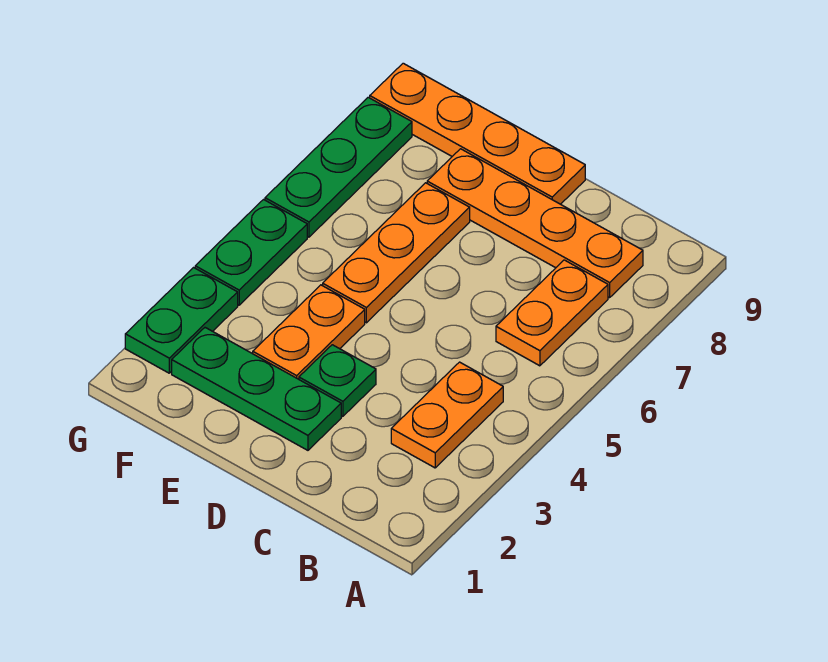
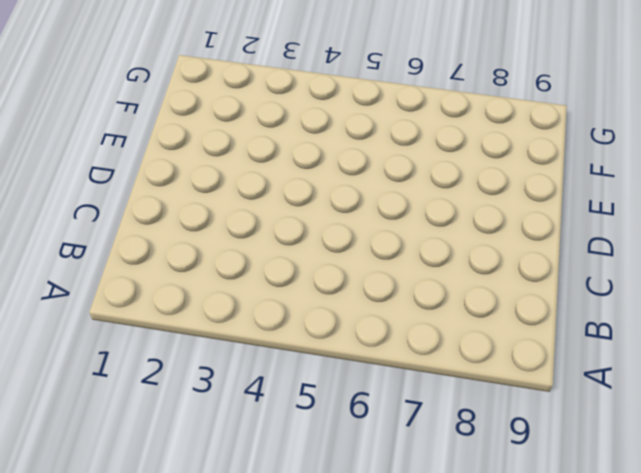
none -> orange plate B3:B4 level 1
none -> orange plate B6:B7 level 1

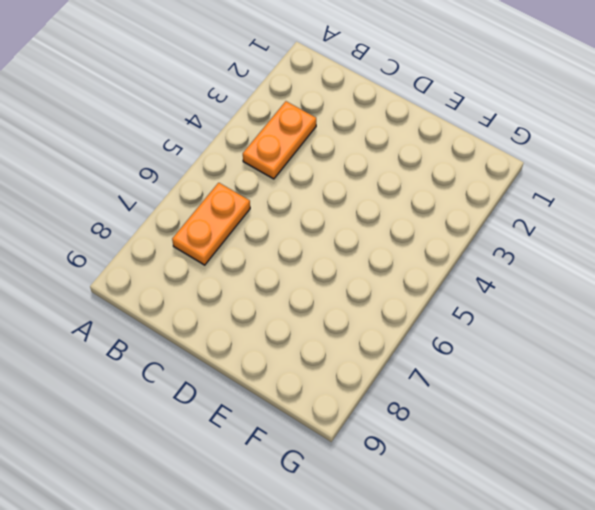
none -> orange plate B8:E8 level 1
none -> green plate D2:F2 level 1

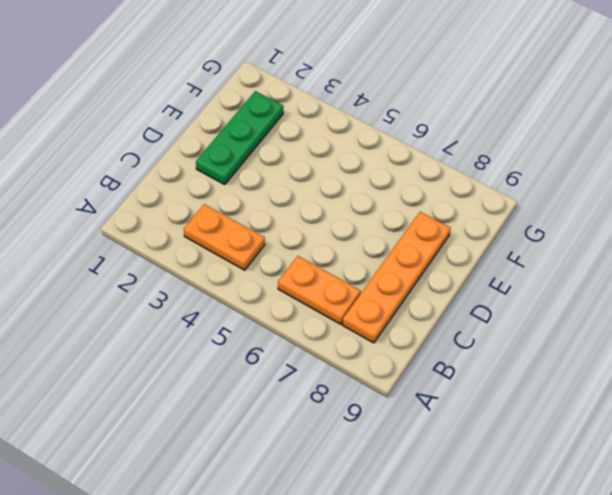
none -> green plate D3 level 1
none -> orange plate D9:G9 level 1

